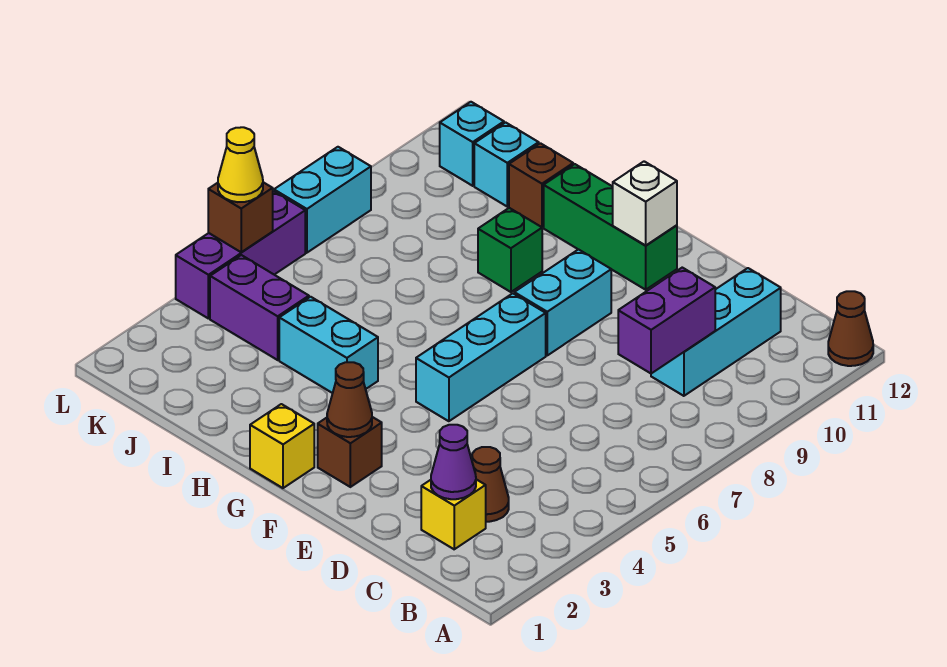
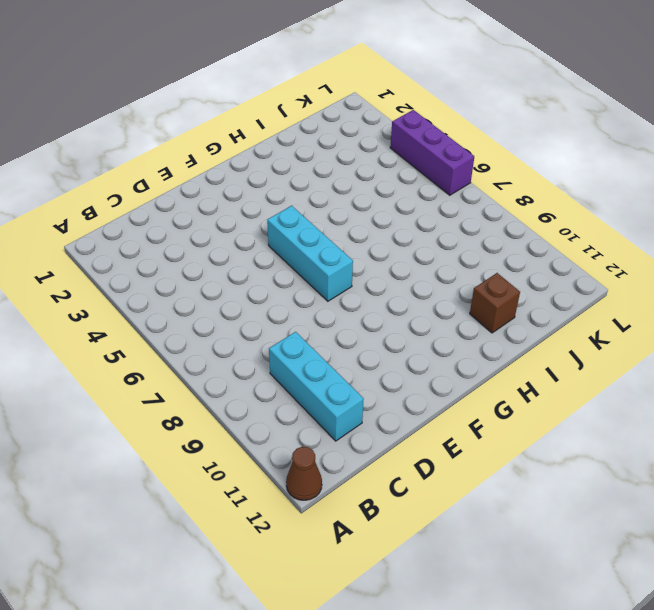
none -> yellow brick C2 level 1
none -> brown cone C3 level 1
none -> brown brick F2 level 1

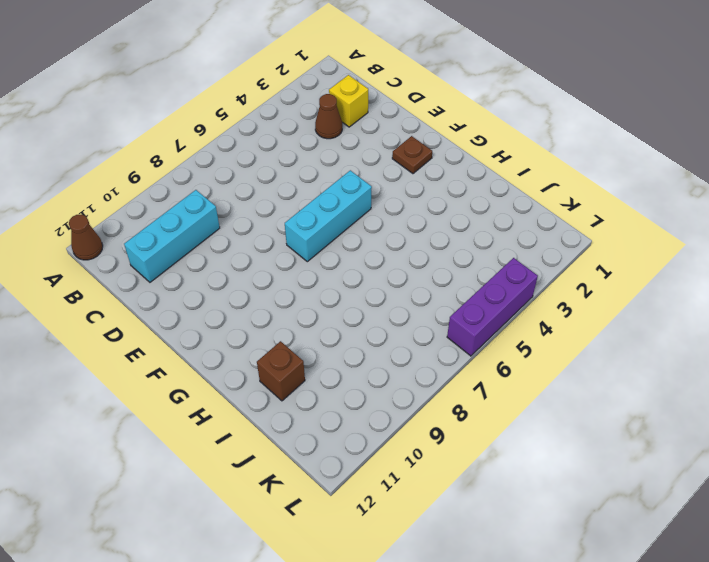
brown plate F2 level 1 -> brown brick F2 level 1
none -> cyan brick F8:F9 level 1
none -> green brick F11:H11 level 1
none -> yellow brick G1 level 1

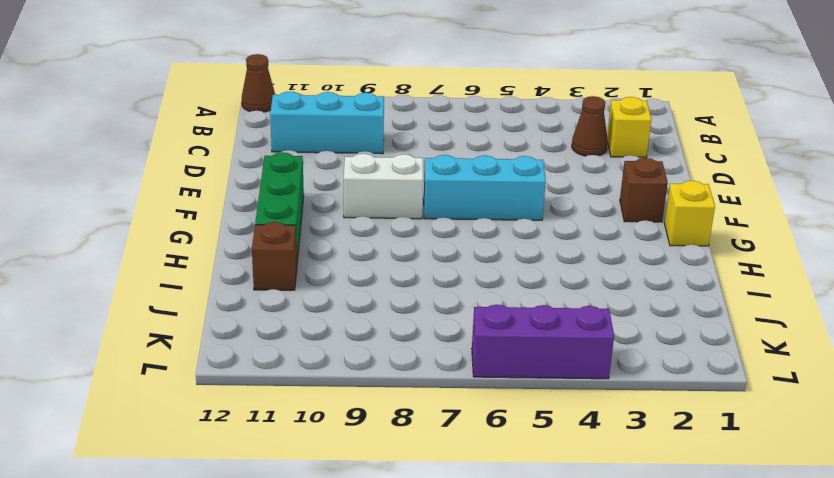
white brick F8:F9 level 1 -> cyan brick F8:F9 level 1
none -> cyan brick H4:I4 level 1
none -> green brick H9 level 1
none -> purple brick J4:K4 level 1

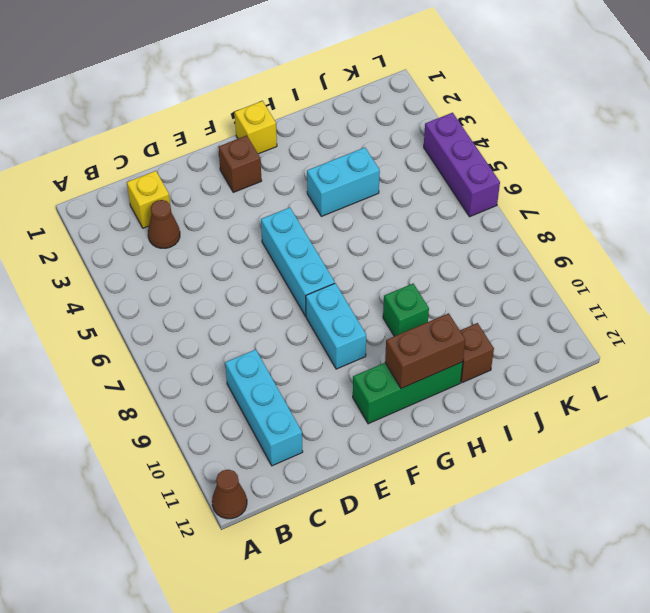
brown brick G11:H11 level 2 -> none
none -> purple brick J4:K4 level 1
none -> cyan brick J11 level 1
none -> cyan brick K11 level 1

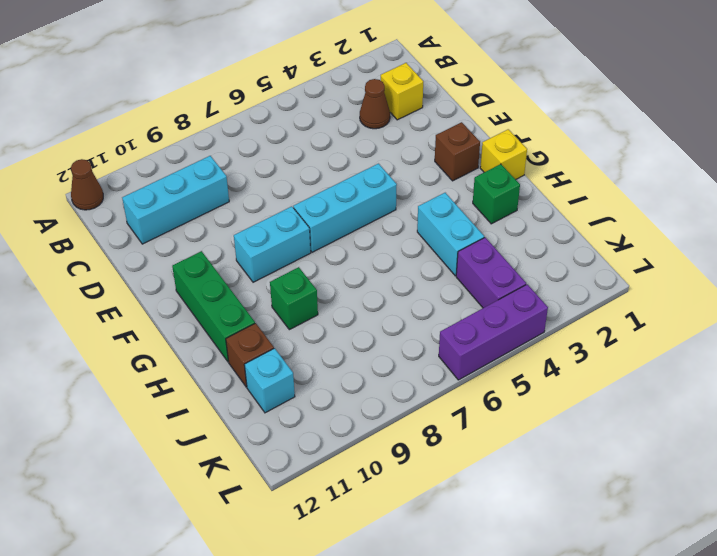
green brick H2 level 1 -> none
none -> cyan brick K11 level 1
none -> cyan brick L7:L8 level 1
none -> purple cone C2 level 2

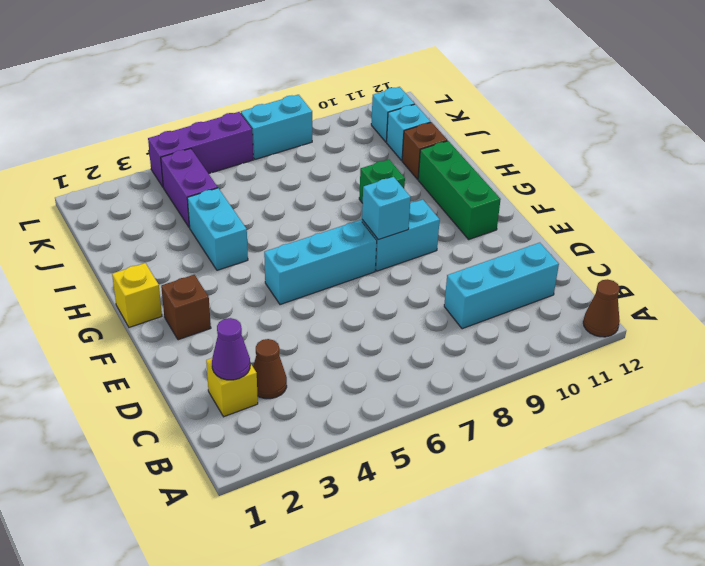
cyan brick F8 level 2 -> none
none -> purple brick C8:C9 level 2
none -> brown cone F2 level 2
none -> white brick F11 level 2

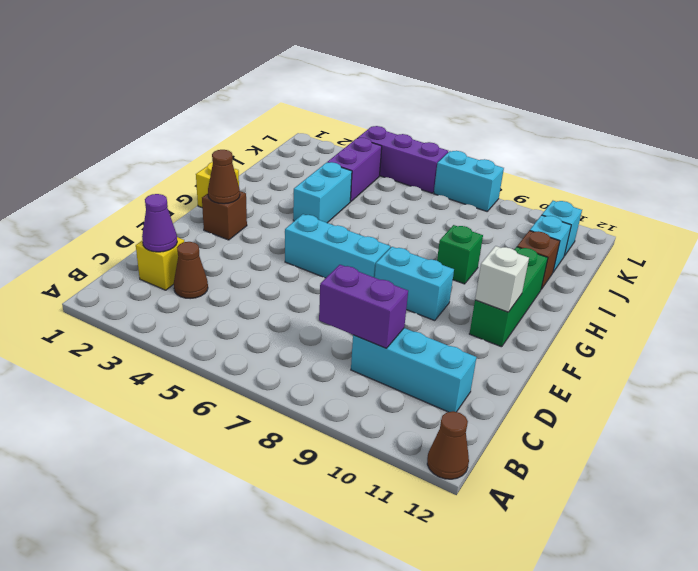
none -> brown brick L5 level 2
none -> yellow cone L5 level 3

